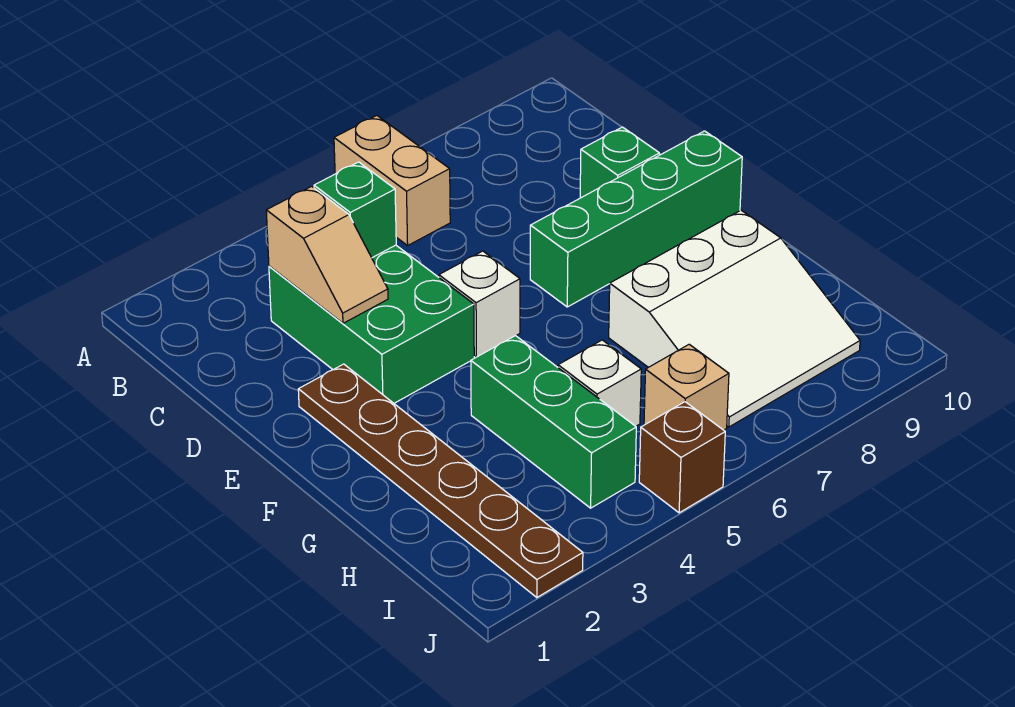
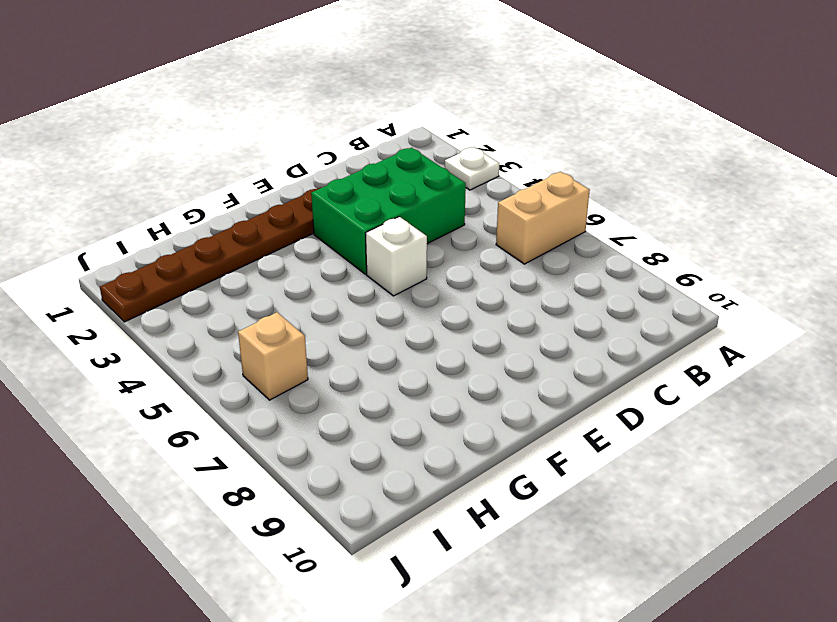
white plate A3 level 1 -> none
none -> green brick D9 level 1
none -> green brick E7:E10 level 1
none -> green brick G4:I4 level 1

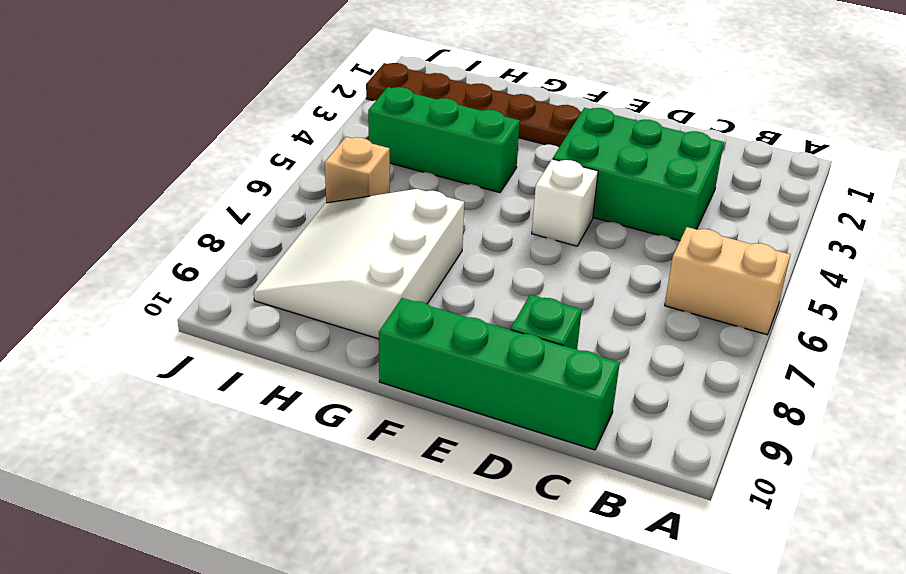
green brick C10:F10 level 1 -> green brick E7:E10 level 1
none -> white brick H5 level 1
none -> brown brick J5 level 1
none -> tan slope C3:D3 level 2 top C

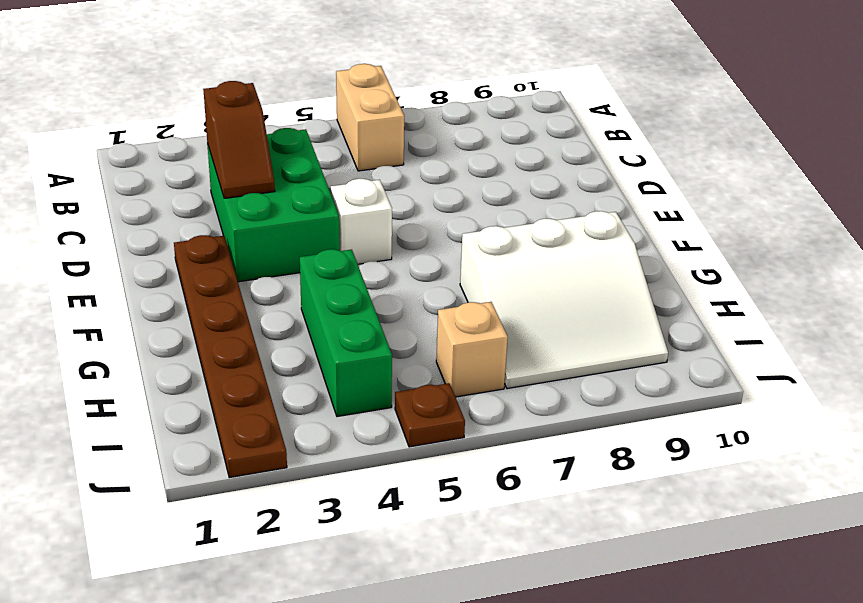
brown slope C3:D3 level 2 top C -> tan slope C3:D3 level 2 top C
brown plate J5 level 1 -> brown brick J5 level 1
none -> green brick D9 level 1
none -> green brick E7:E10 level 1
none -> white brick H5 level 1

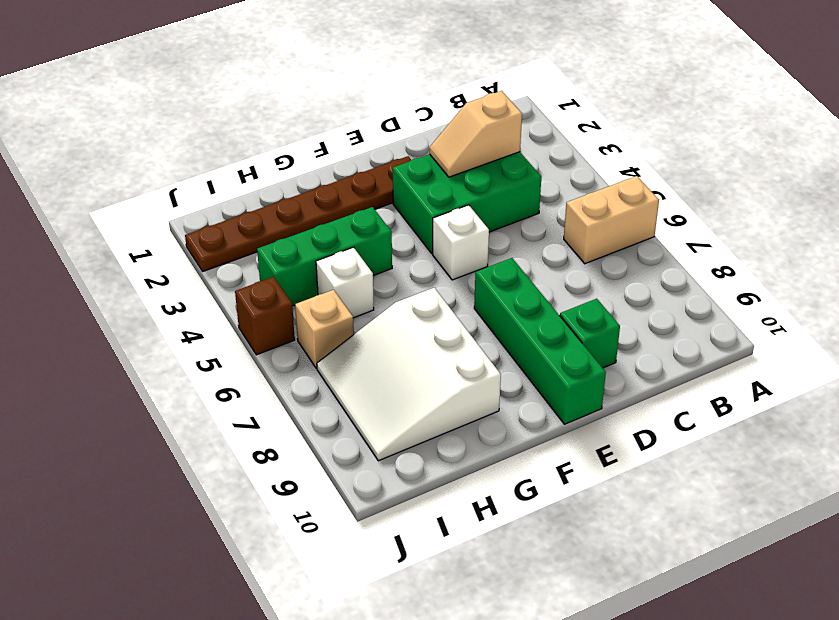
none -> green brick C4 level 2

